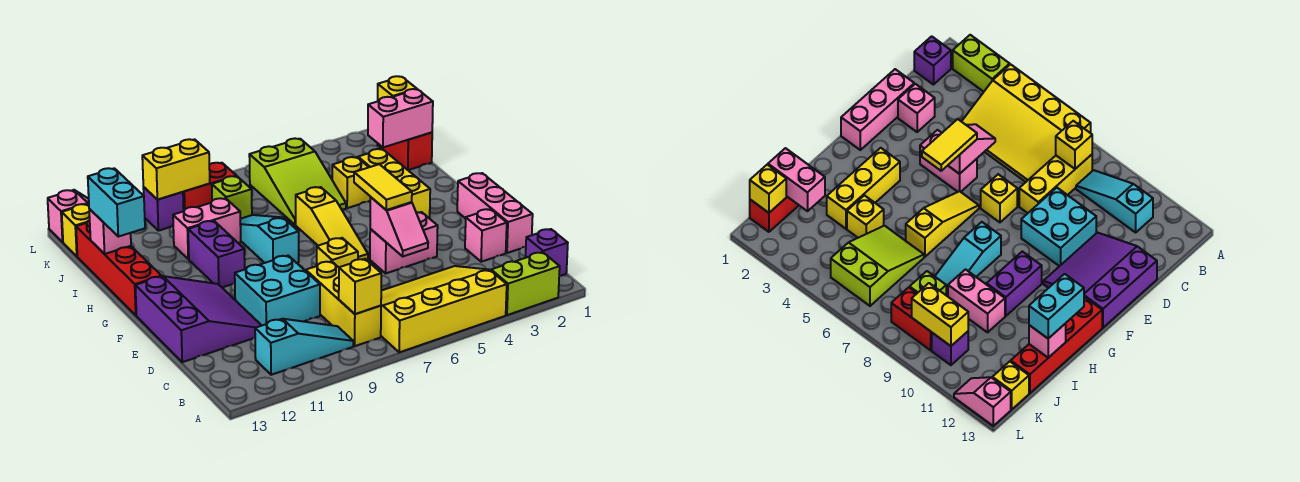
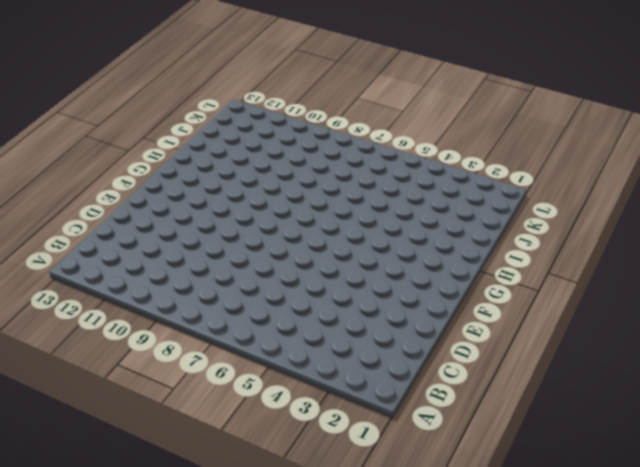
none -> lime brick A2:A3 level 1
none -> yellow slope A4:C7 level 1 top A
none -> purple brick B1 level 1
none -> yellow brick B8:D8 level 1

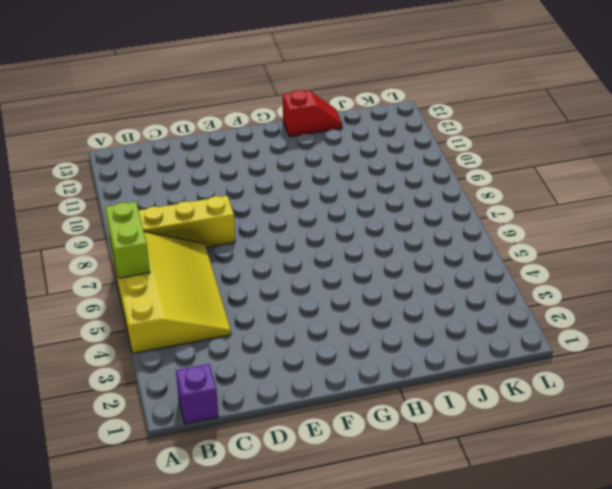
lime brick A6:A7 level 2 -> lime brick A2:A3 level 1
red slope H13:I13 level 1 top H -> red brick G13:J13 level 1
none -> cyan slope B9:B11 level 1 top 11
none -> pink brick D1:F1 level 1
none -> pink brick D2 level 1
none -> cyan brick D9:E10 level 1

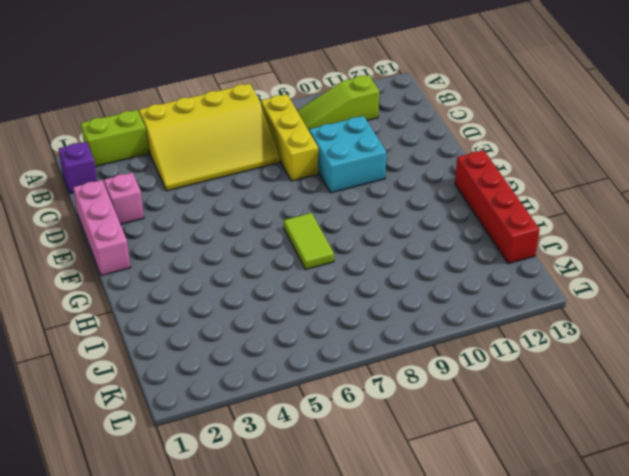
lime slope B9:B11 level 1 top 11 -> cyan slope B9:B11 level 1 top 11
lime tile G7:H7 level 1 -> none
none -> purple slope D11:F13 level 1 top 13
none -> pink brick E4:E5 level 1
none -> yellow brick E7 level 1
none -> yellow slope F6:H6 level 1 top H

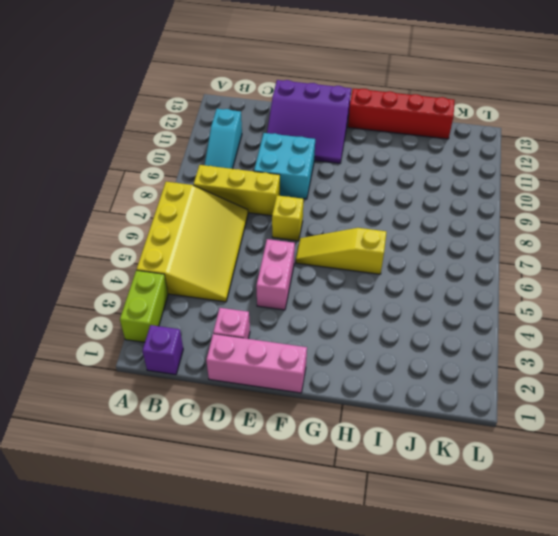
none -> yellow brick G3:I3 level 1
none -> cyan slope G8:I8 level 1 top G
none -> purple brick G10:H10 level 1
none -> yellow brick I4 level 1

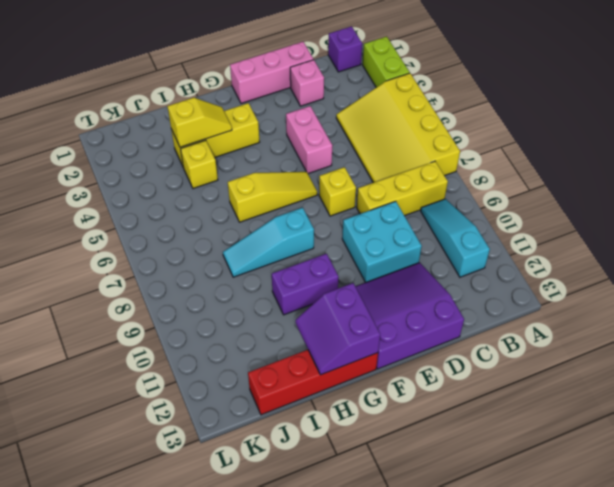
purple slope G12:H13 level 2 top G -> none
yellow slope H3:I3 level 2 top I -> none
none -> lime slope I5:K6 level 1 top K
none -> pink brick I9:I10 level 1
none -> red brick J1:K1 level 1
none -> lime brick J8 level 1

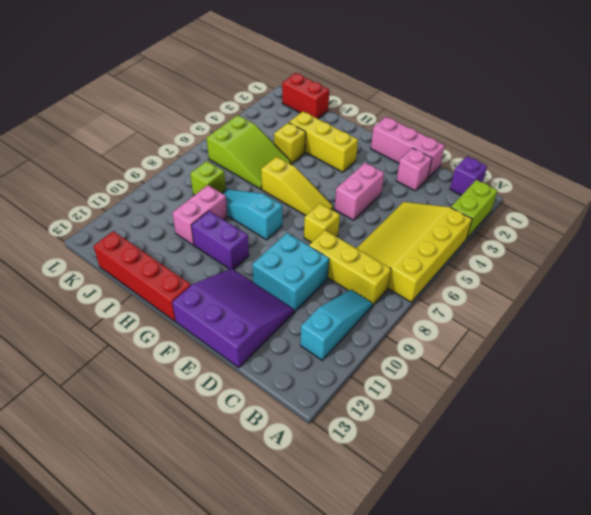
none -> red brick K8:K9 level 1
none -> purple brick K10 level 1
none -> yellow brick K13 level 1
none -> pink slope L12:L13 level 1 top 13

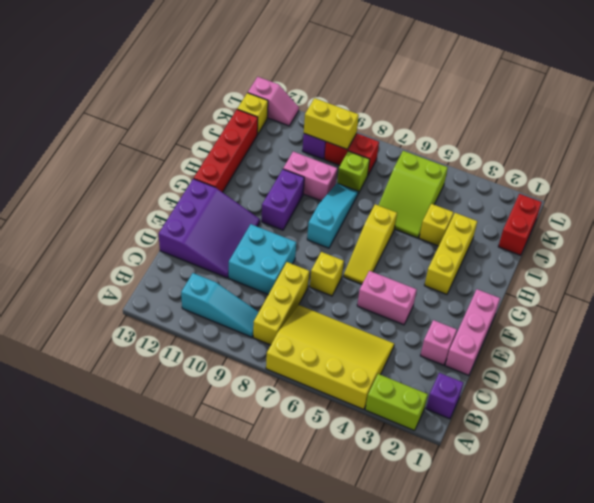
none -> yellow brick B8 level 2
none -> pink slope D5:E5 level 2 top E
none -> pink brick I13 level 2
none -> pink brick J1:J2 level 2

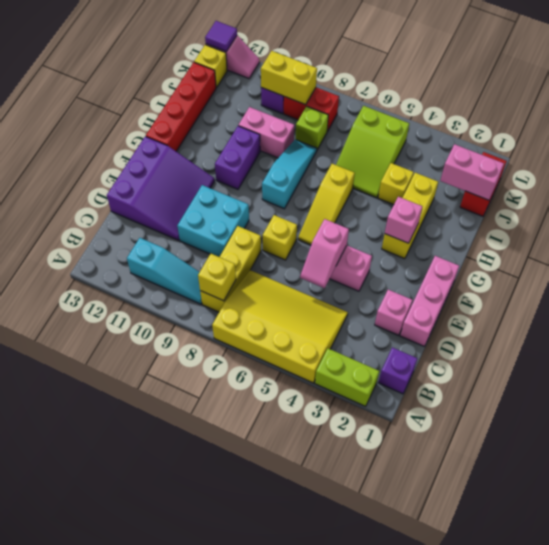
pink brick G3 level 2 -> pink brick I13 level 2
purple tile L13 level 2 -> none
none -> yellow brick K1 level 2
none -> yellow tile E5:F5 level 3
none -> cyan brick H13:I13 level 3

